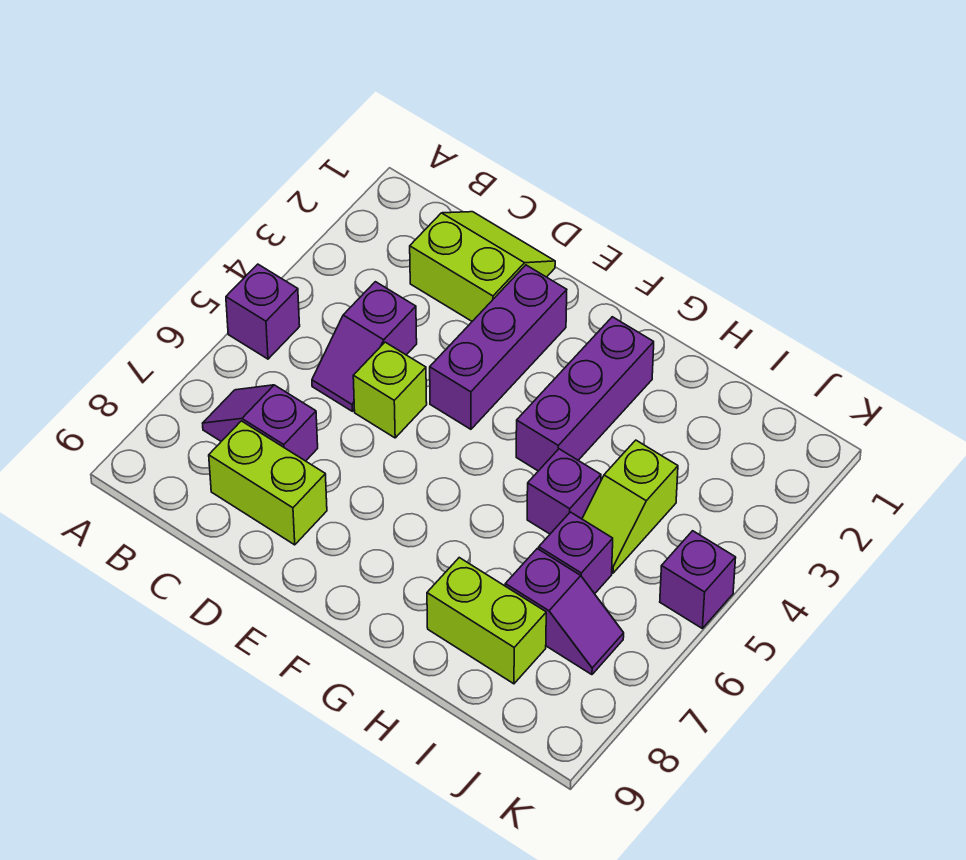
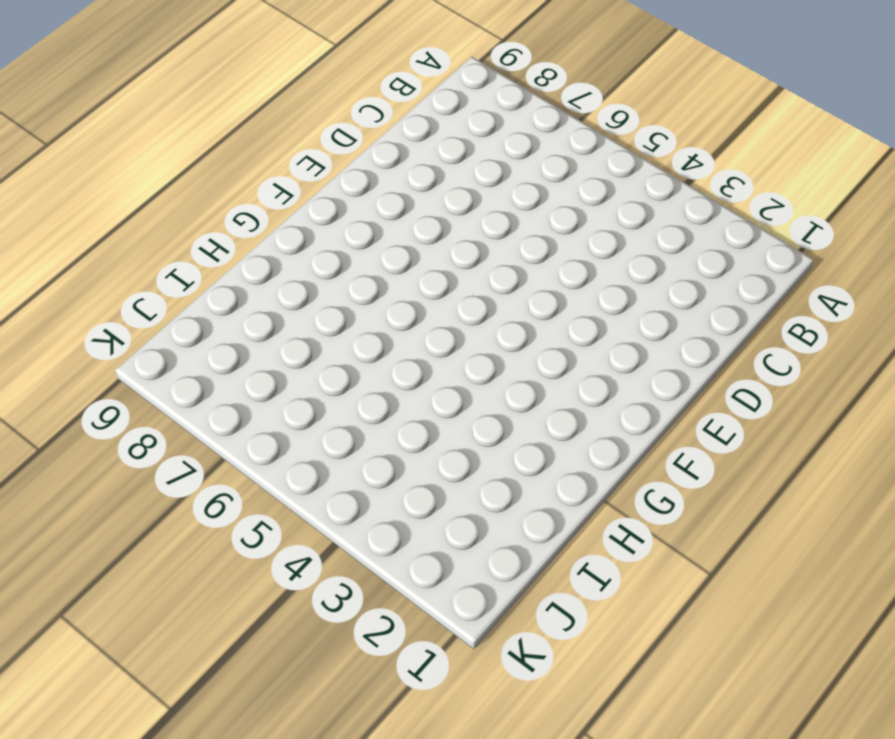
none -> purple brick A5 level 1
none -> purple slope B7:C7 level 1 top C
none -> lime slope C1:D2 level 1 top 2

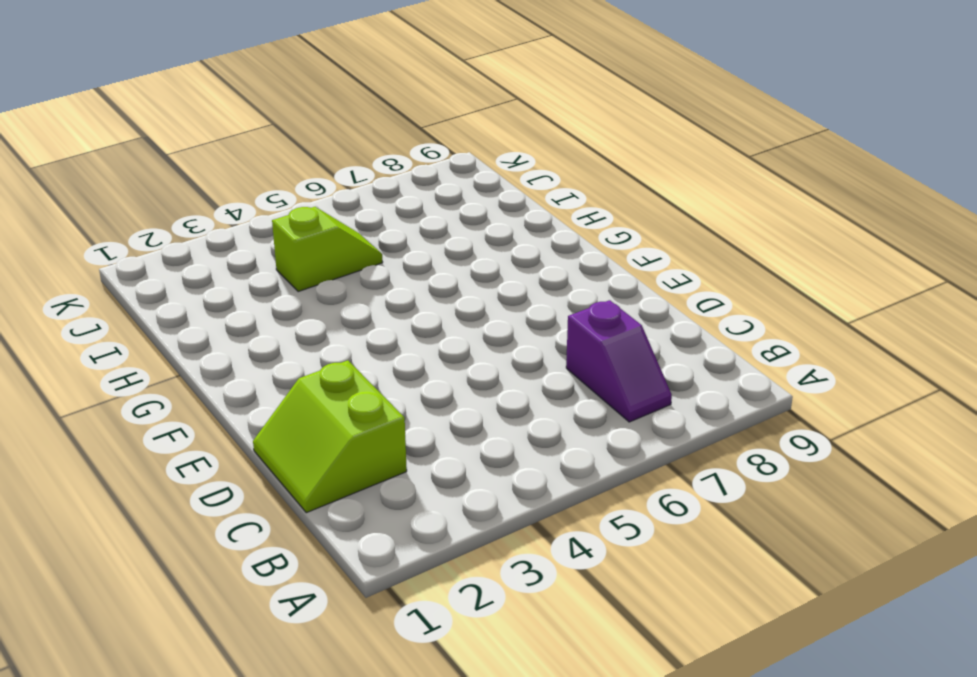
none -> purple brick A5 level 1
none -> purple slope C4:C5 level 1 top 4
none -> lime brick C8:D8 level 1

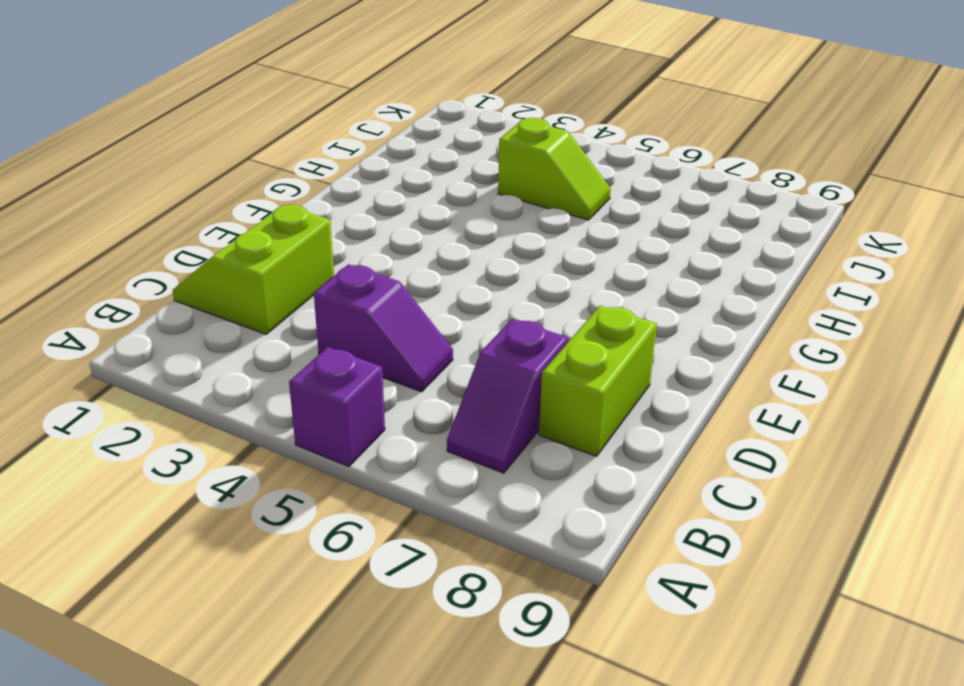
none -> lime brick D5 level 1
none -> purple brick E2:E4 level 1
none -> purple brick G2:G4 level 1

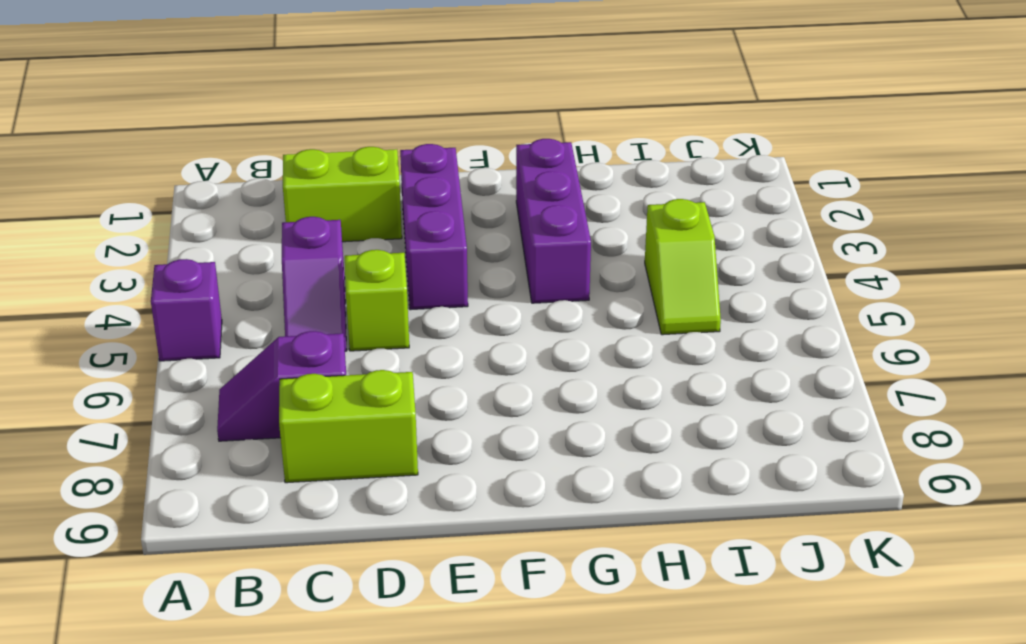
none -> purple brick H5 level 1
none -> lime brick H8:I8 level 1
none -> purple brick I6 level 1

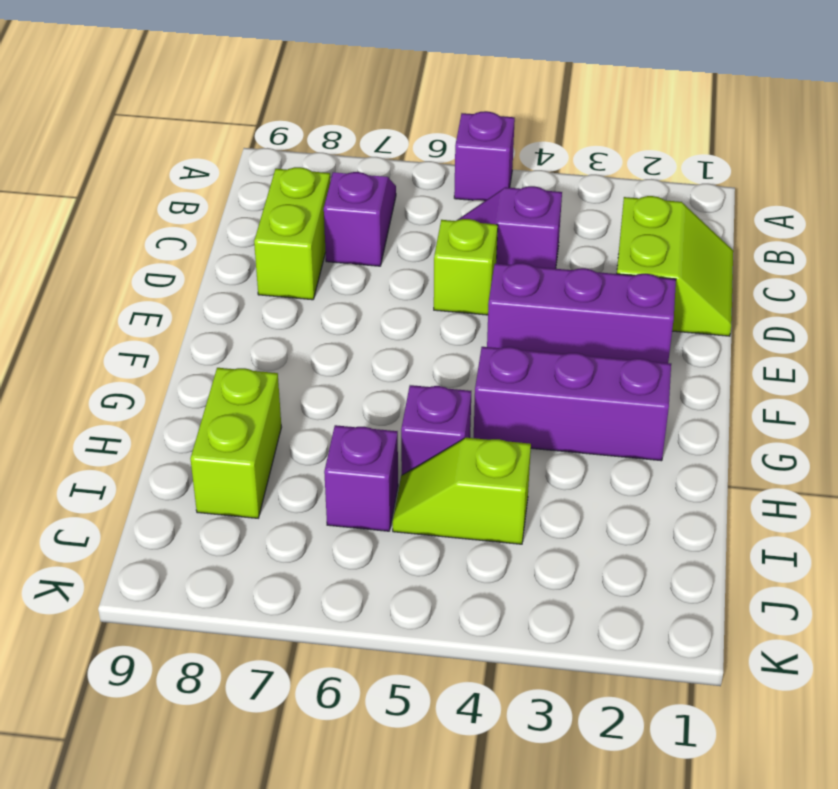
none -> purple slope I7:J7 level 1 top I
none -> purple brick K5 level 1

